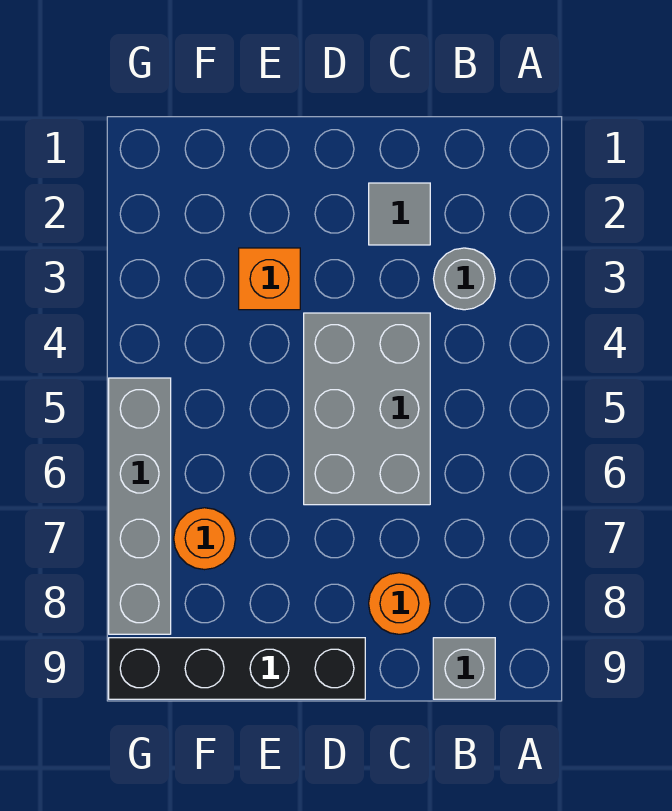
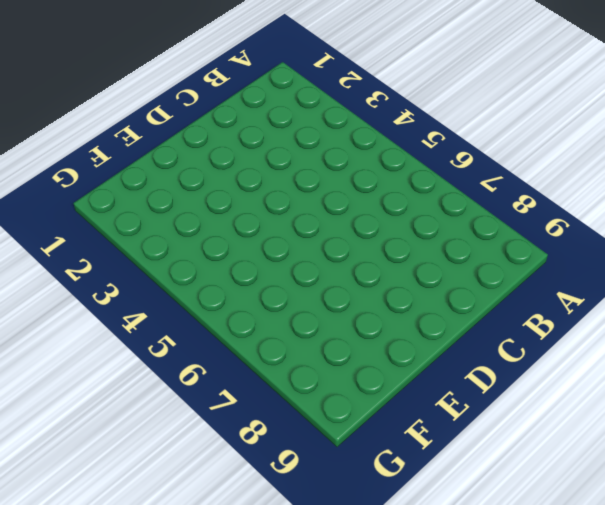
none -> grey round brick B3 level 1
none -> grey brick B9 level 1

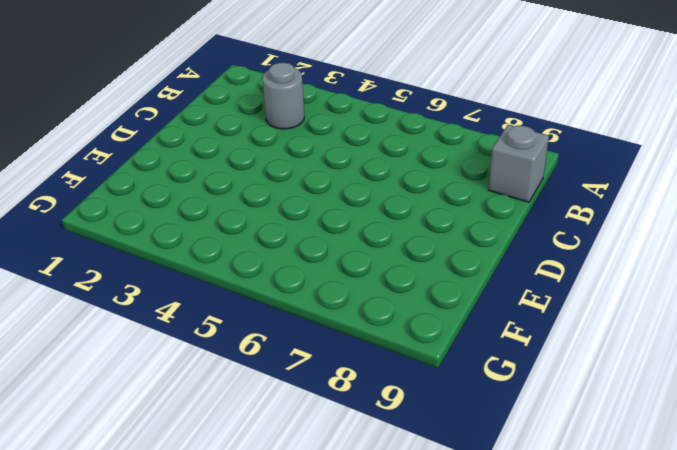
none -> grey tile C2 level 1
none -> grey brick C4:D6 level 1

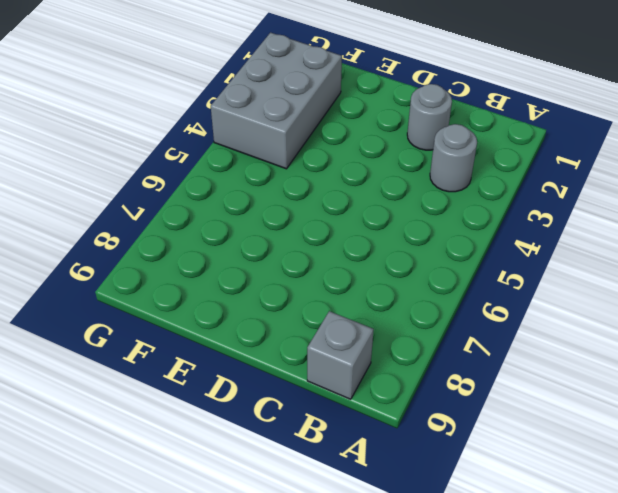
grey round brick C2 level 1 -> grey tile C2 level 1
grey brick F2:G4 level 1 -> grey brick C4:D6 level 1
none -> orange round brick C8 level 1
none -> black brick D9:G9 level 1

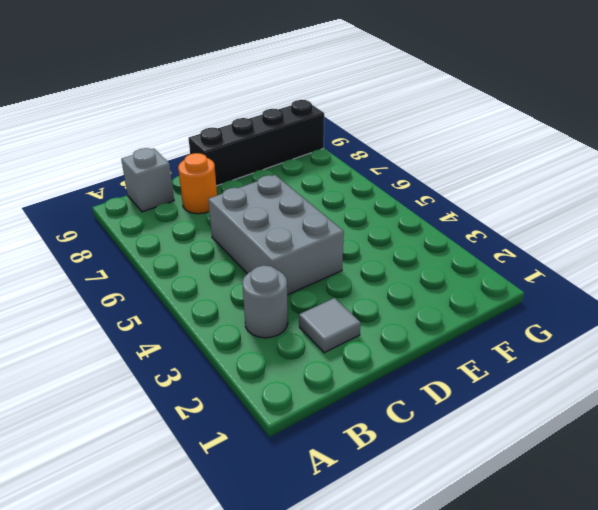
none -> orange brick E3 level 1
none -> orange round brick F7 level 1

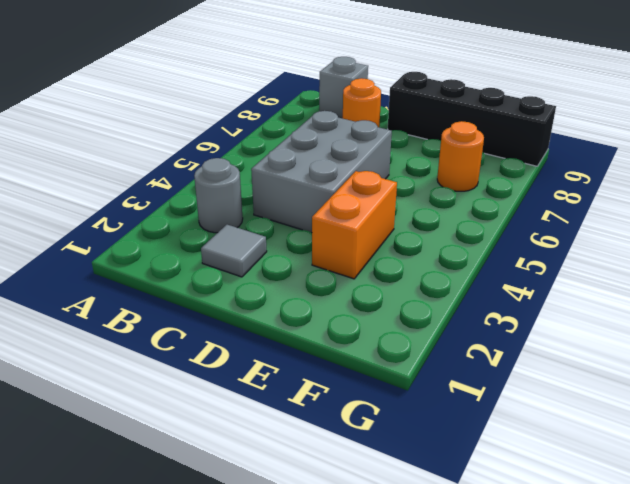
orange brick E3:E4 level 1 -> orange brick E3 level 1
none -> grey brick G5:G8 level 1

